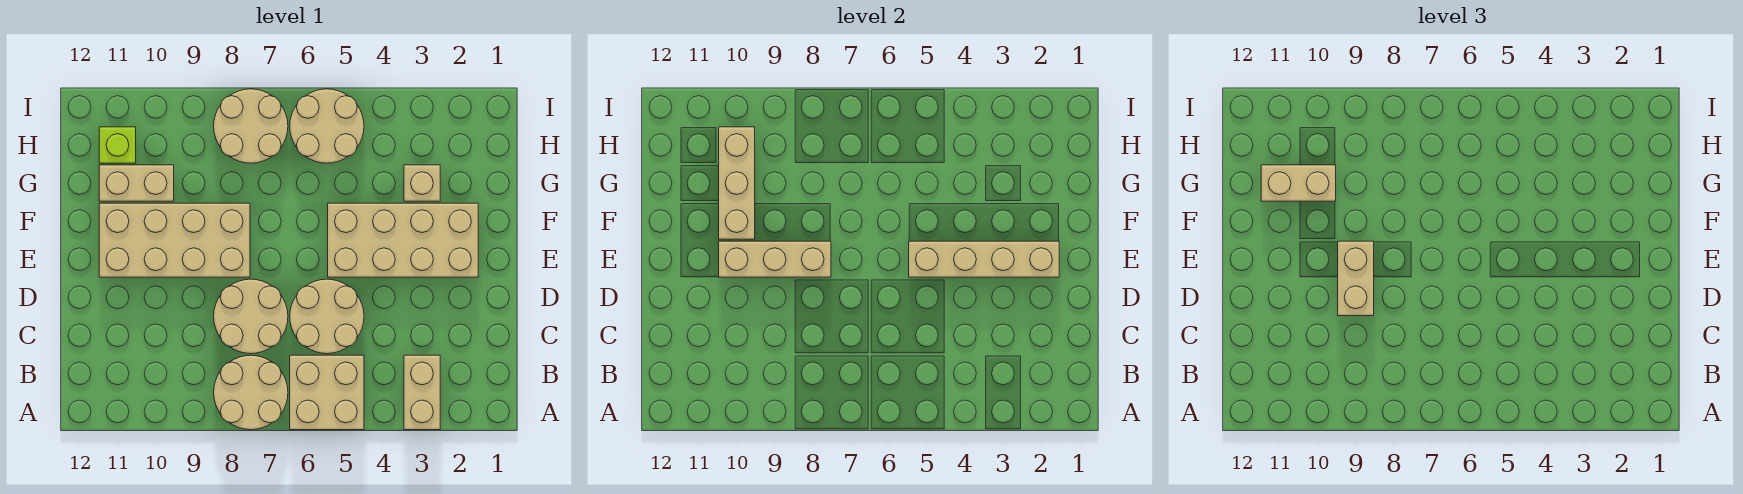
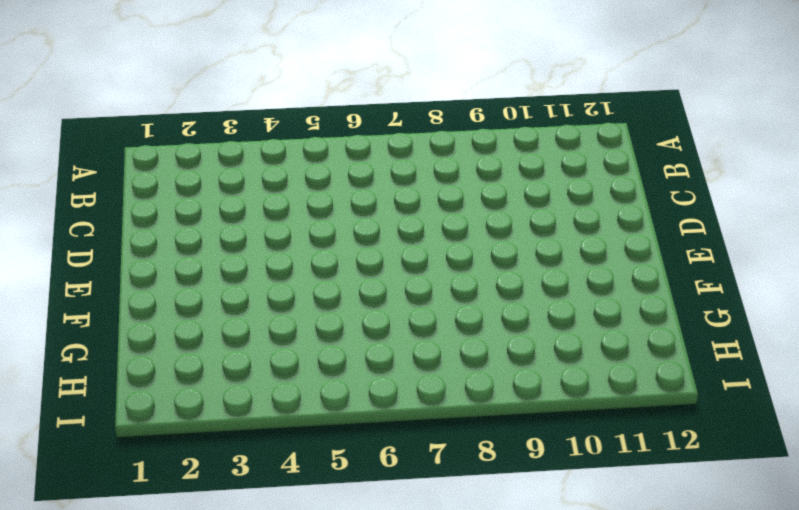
none -> tan brick A3:B3 level 1
none -> tan brick A5:B6 level 1
none -> tan round brick A7:B8 level 1

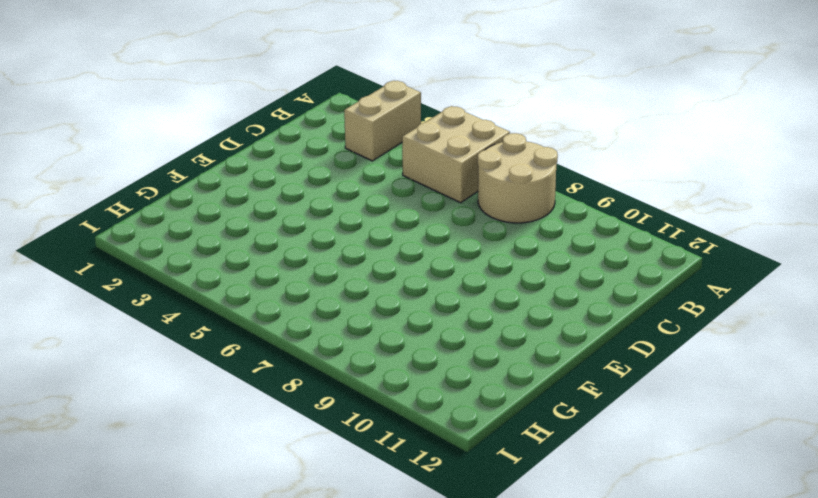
none -> tan round brick C5:D6 level 1
none -> tan round brick C7:D8 level 1
none -> tan brick E2:F5 level 1

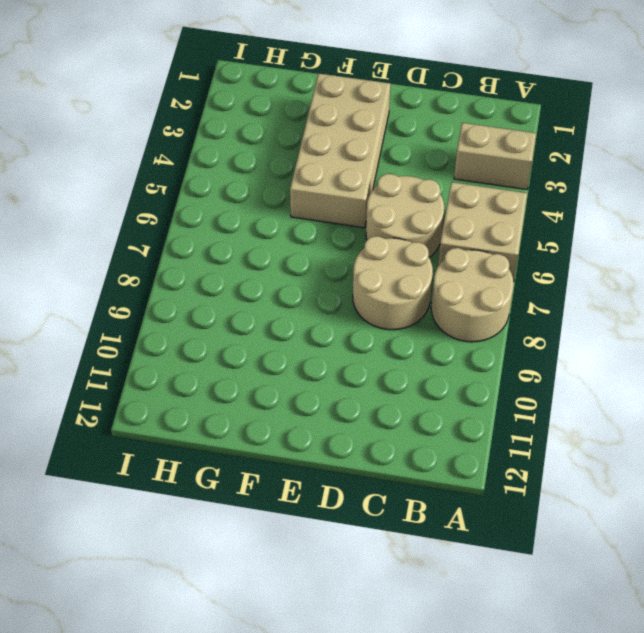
none -> tan brick E8:F11 level 1
none -> tan brick G3 level 1
none -> tan brick G10:G11 level 1

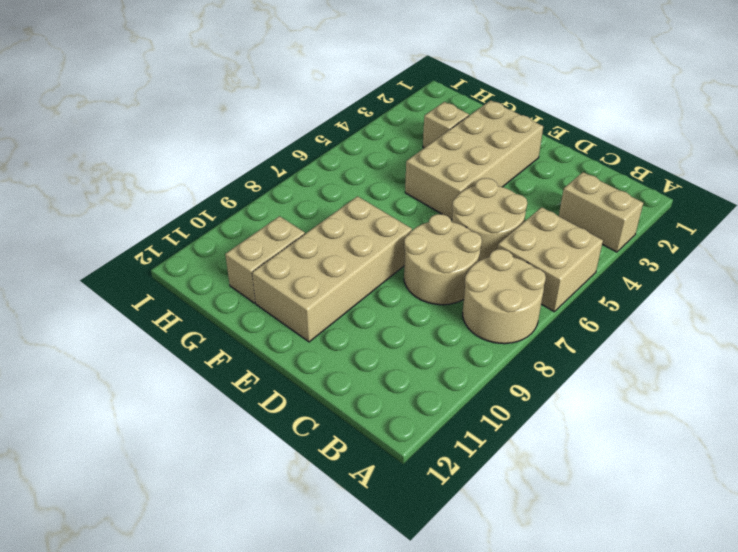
none -> tan round brick H5:I6 level 1
none -> tan round brick H7:I8 level 1
none -> lime brick H11 level 1

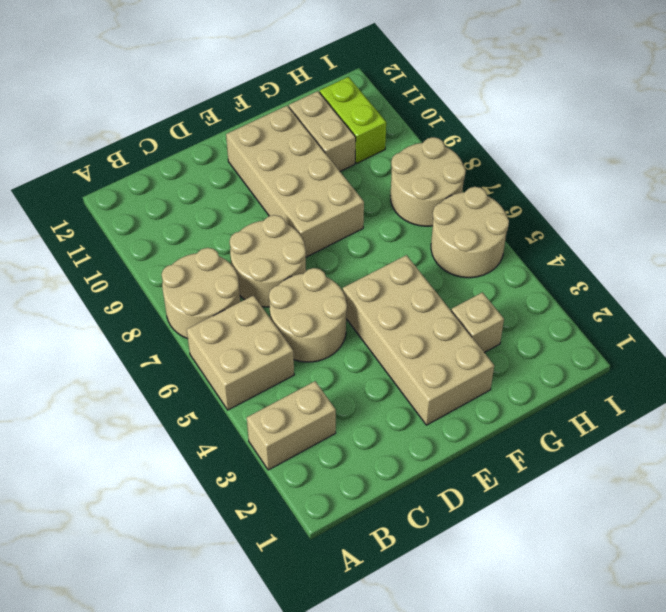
lime brick H10:H11 level 1 -> lime brick H11 level 1
none -> tan brick E2:E5 level 2
none -> tan brick E8:E10 level 2
none -> tan brick F10:H10 level 2

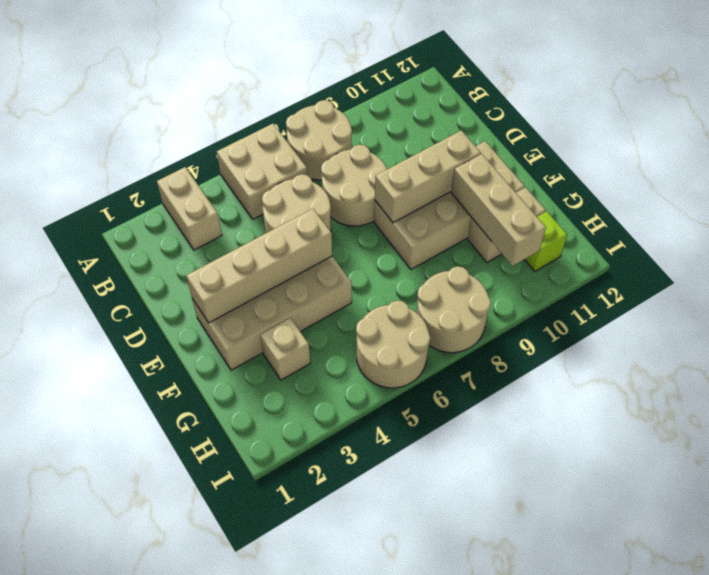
none -> tan brick D9:E9 level 3
none -> tan brick G10:G11 level 3

